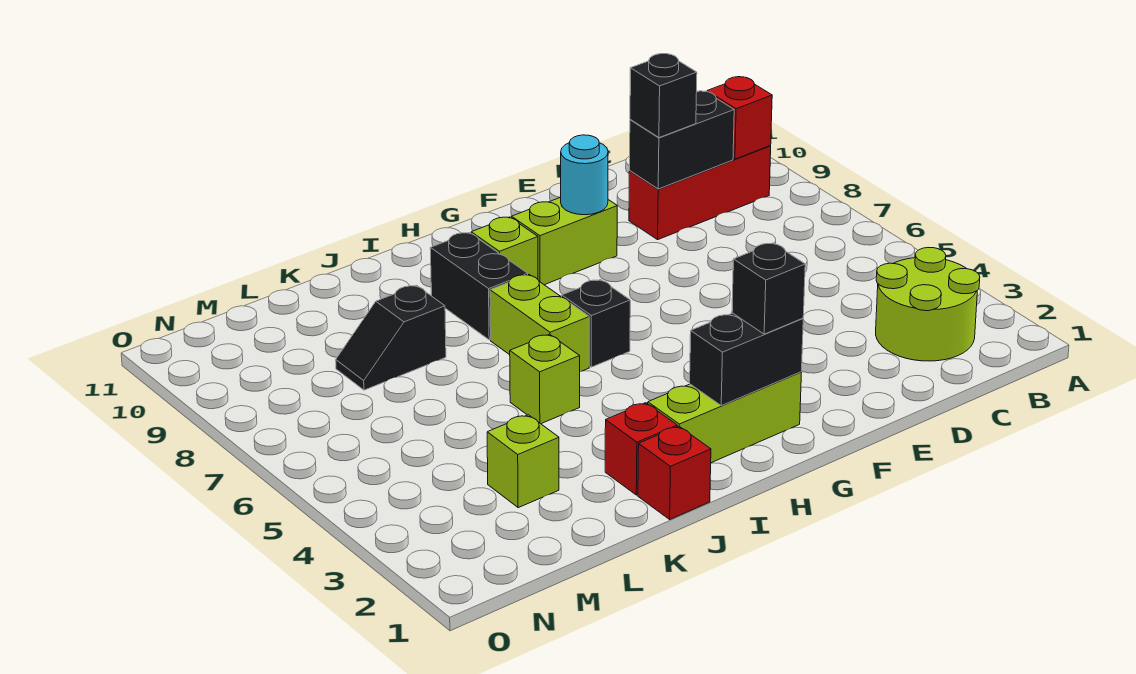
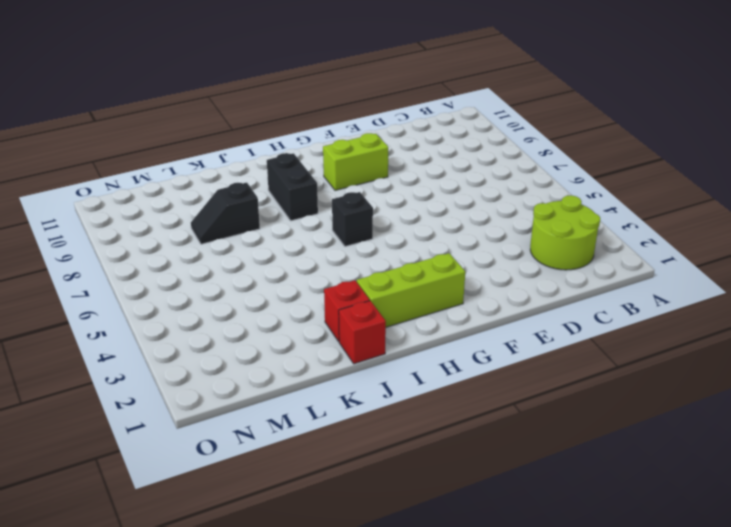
none -> red brick B9:D9 level 1
none -> lime brick H9 level 1
none -> lime brick I6:I7 level 1

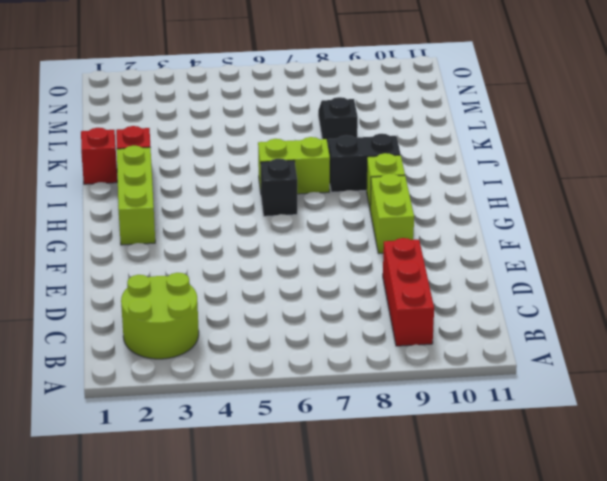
none -> lime brick J5 level 1
none -> lime brick L3 level 1
none -> red brick B9 level 2

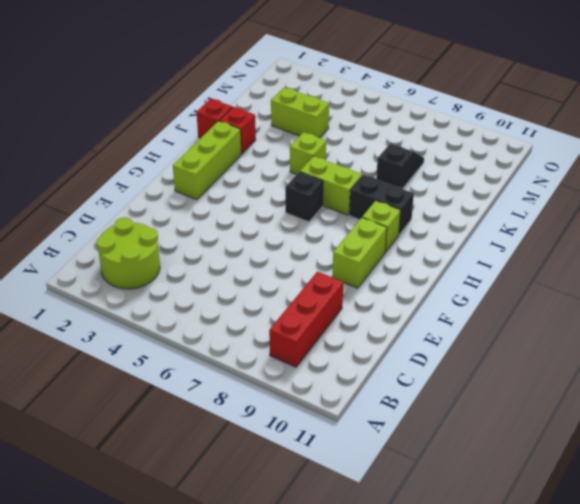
lime brick L3:L4 level 1 -> lime brick L3 level 1
none -> red brick B9 level 2
none -> black brick C9:D9 level 2
none -> cyan round brick F9 level 2

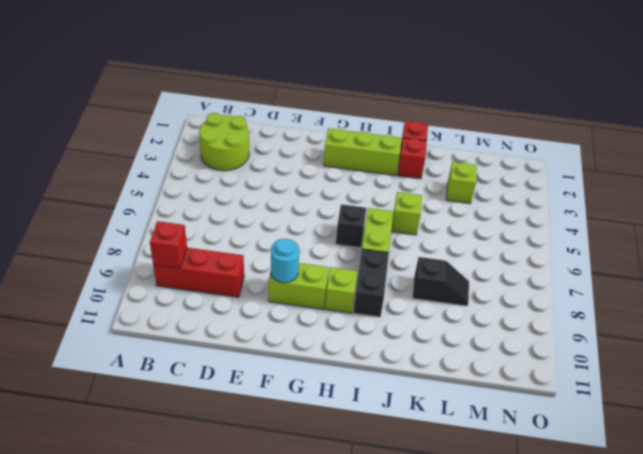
none -> black brick C9:D9 level 2
none -> black brick G2:H2 level 2
none -> black brick D9 level 3

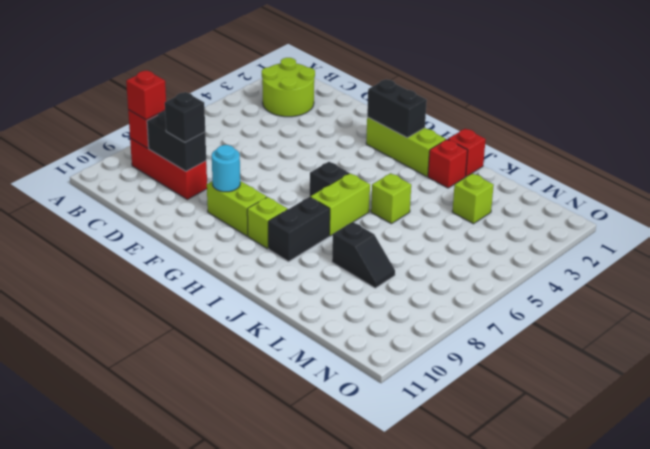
red brick B9 level 3 -> none
none -> black brick G2 level 3

